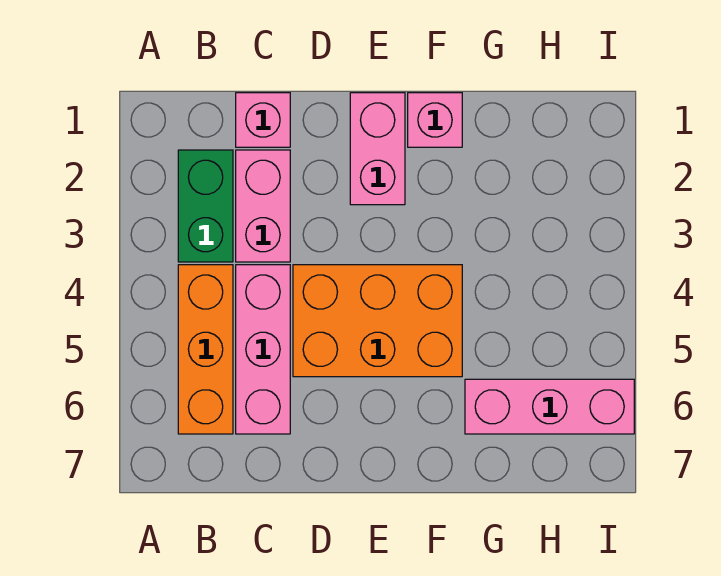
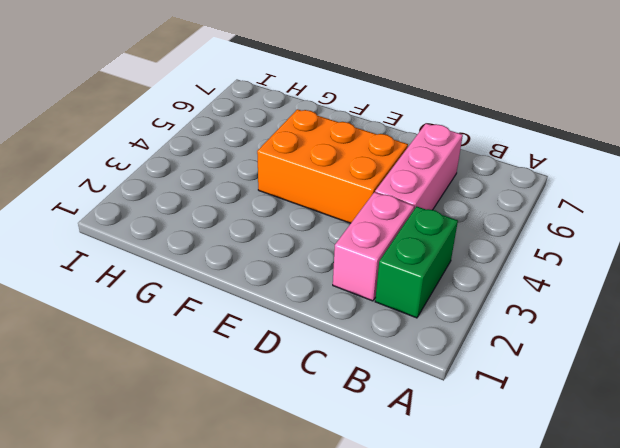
none -> orange brick B4:B6 level 1
none -> pink brick C1 level 1

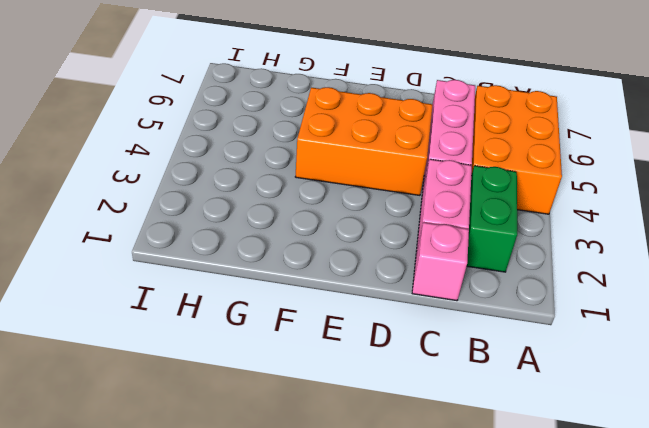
orange brick A4:B6 level 1 -> orange brick B4:B6 level 1
none -> pink brick E1:E2 level 1
none -> pink brick F1 level 1

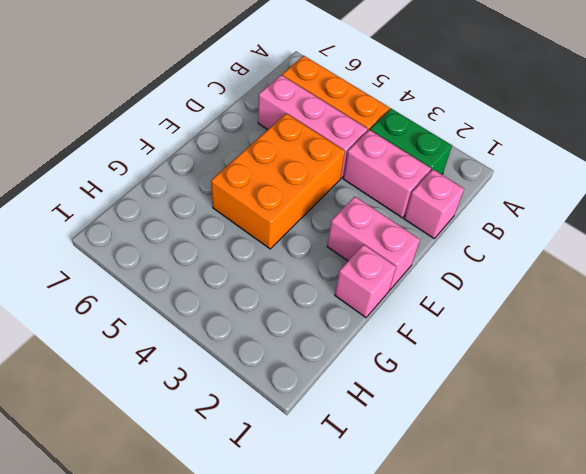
none -> pink brick G6:I6 level 1

